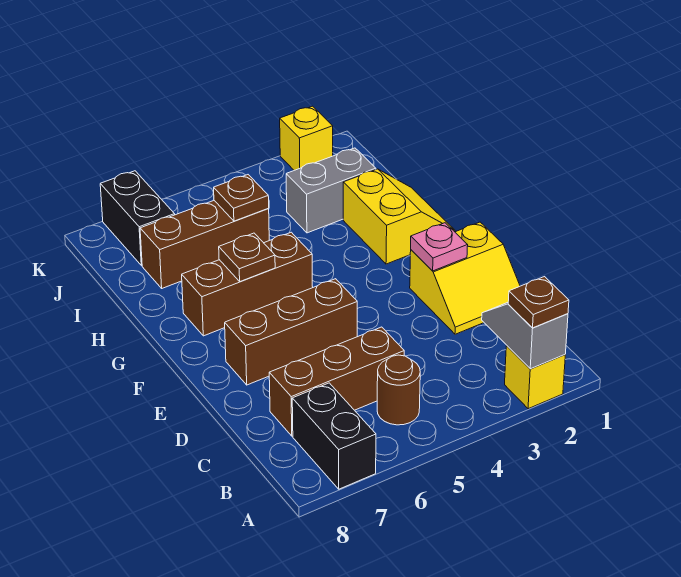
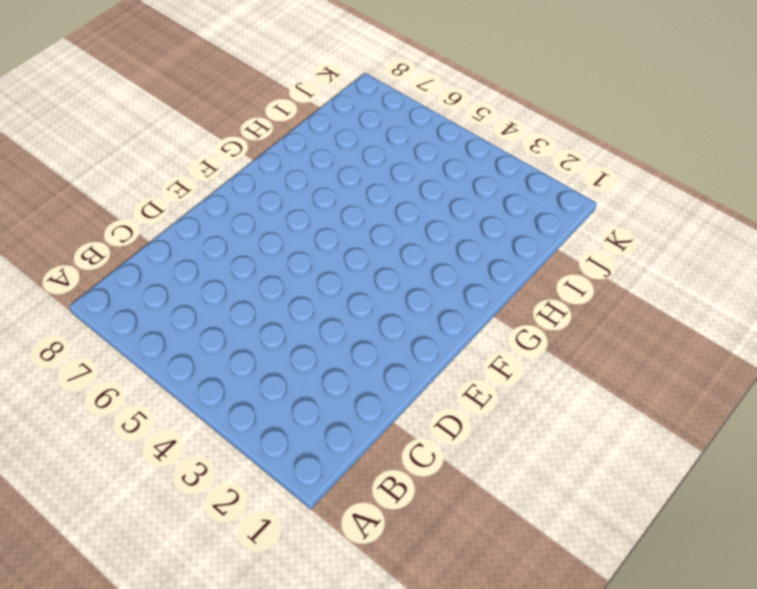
none -> yellow brick A2 level 1
none -> black brick A7:B7 level 1
none -> brown round brick B5 level 1

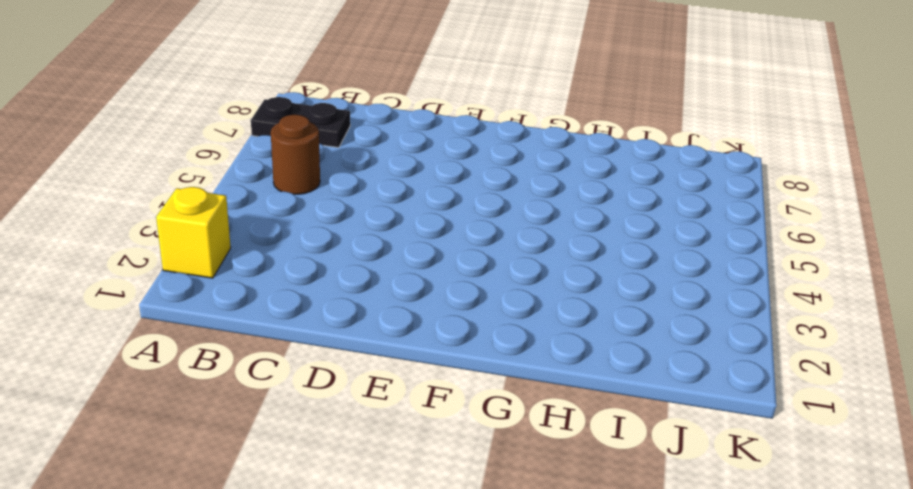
black plate A7:B7 level 1 -> black brick A7:B7 level 1
none -> brown brick C5:C7 level 1
none -> yellow slope D1:E2 level 1 top E
none -> brown brick E5:E7 level 1

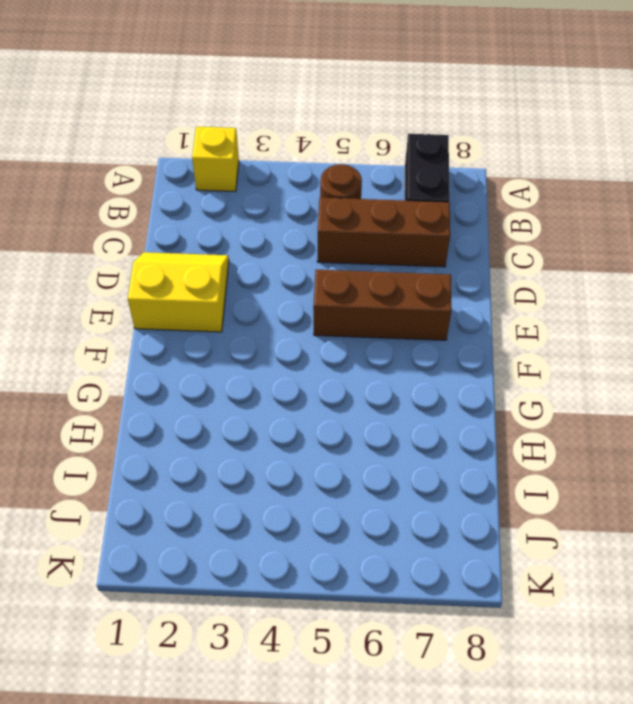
none -> yellow slope G1:H2 level 1 top 2
none -> brown brick G5:G7 level 1
none -> grey brick I2:I3 level 1

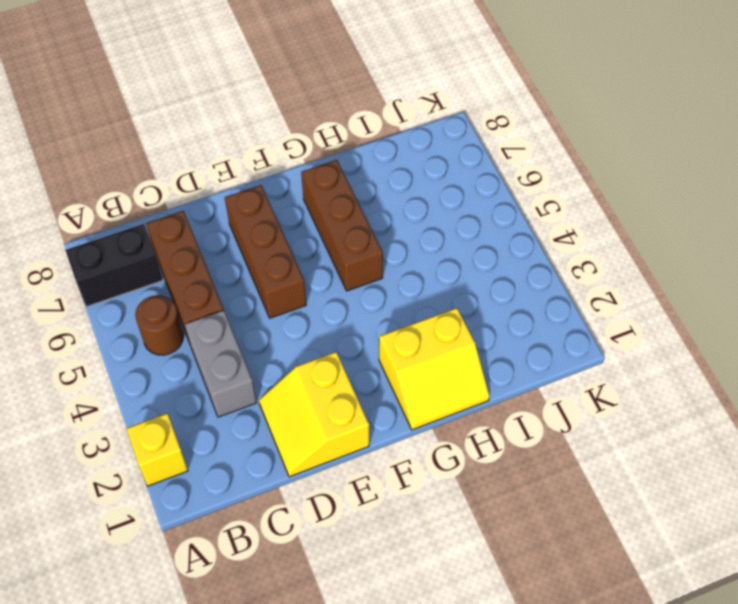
grey brick C3:C4 level 1 -> grey brick I2:I3 level 1
none -> brown brick I5:I7 level 1
none -> black brick J7:K7 level 1
none -> yellow brick K2 level 1

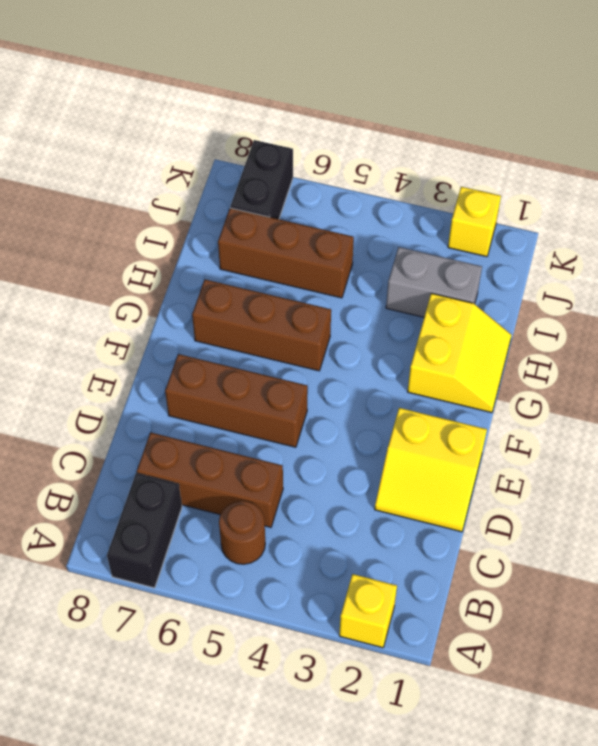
none -> grey slope A2:B2 level 2 top A
none -> pink plate E2 level 2
none -> brown plate G6 level 2

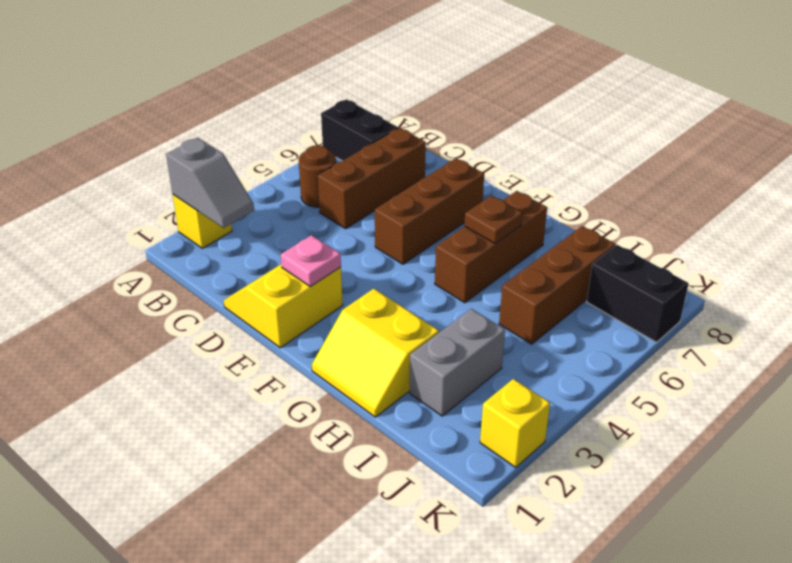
none -> brown plate I5 level 2
none -> brown plate A2 level 3

